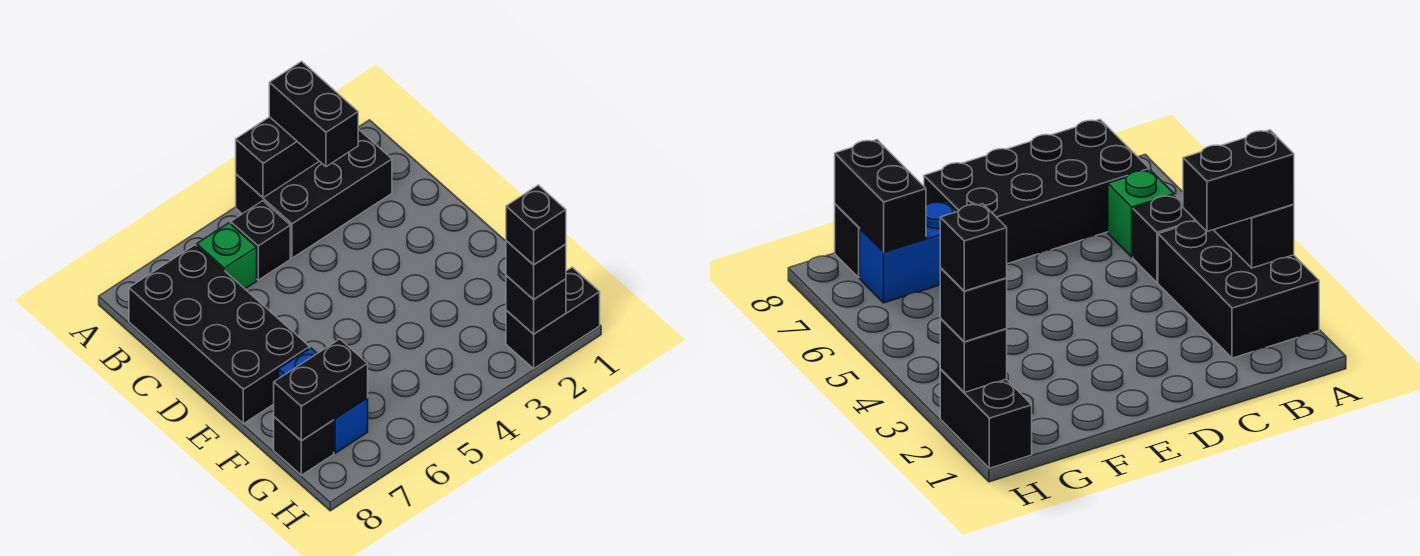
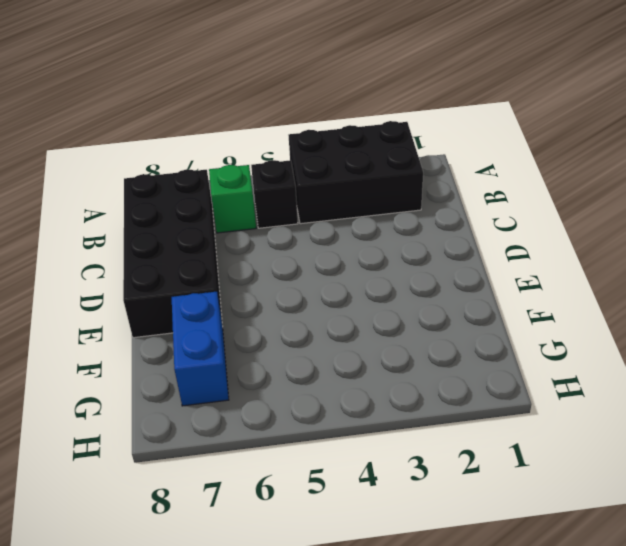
none -> black brick G8 level 1
none -> black brick H1:H2 level 1
none -> black brick A3:A4 level 2

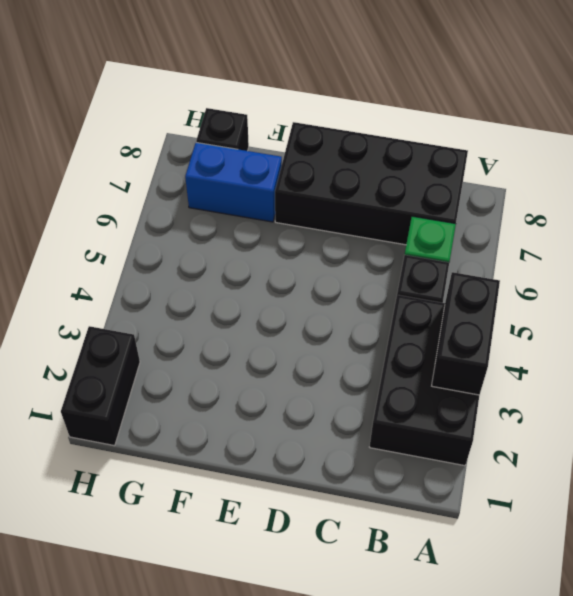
none -> black brick G7:G8 level 2
none -> black brick H2 level 2
none -> black brick A3:B3 level 3

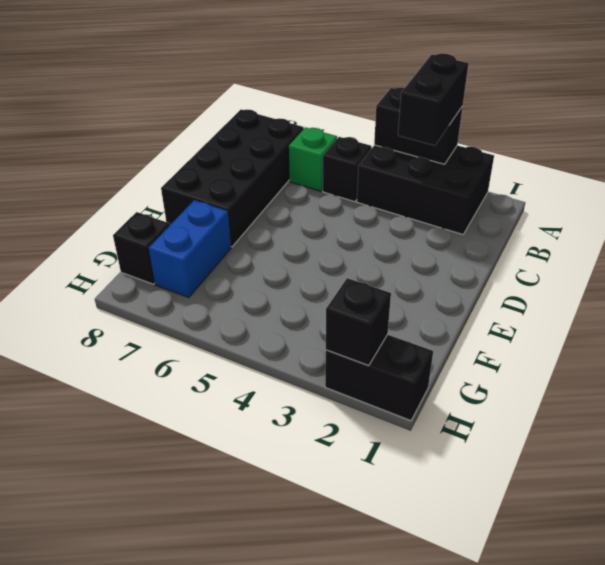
none -> black brick G7:G8 level 2
none -> black brick H2 level 3
none -> black brick H2 level 4

